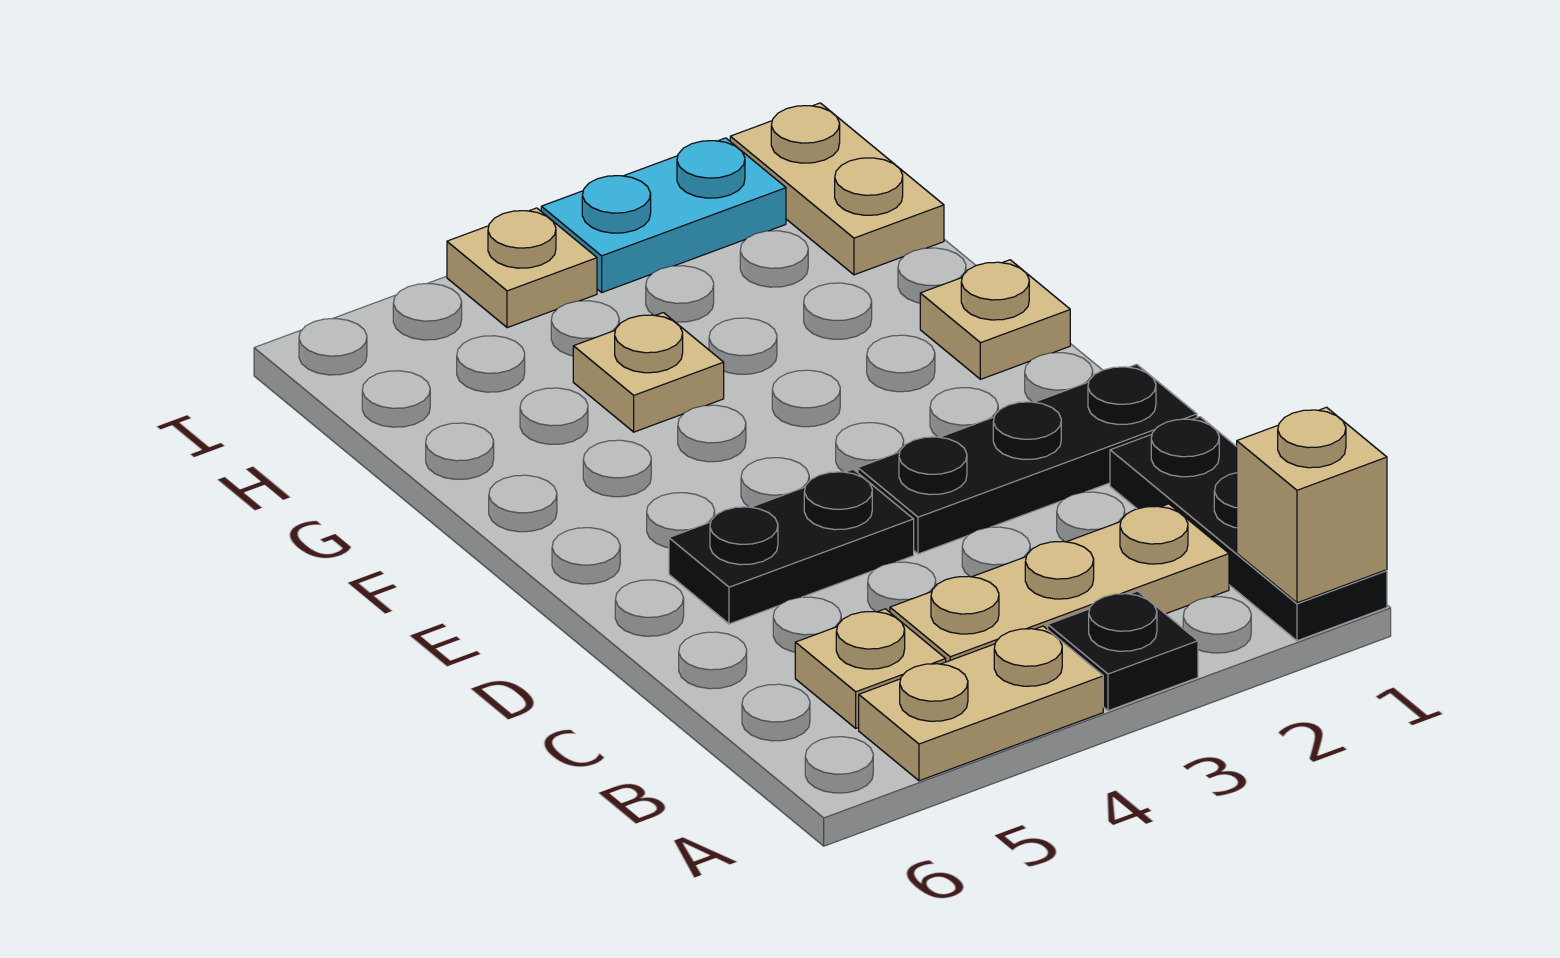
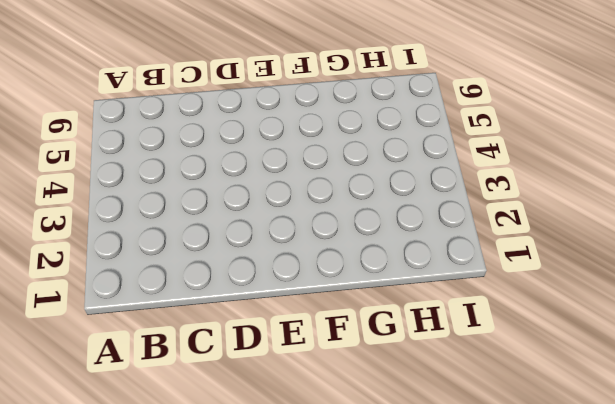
none -> black plate A1:C1 level 1
none -> black plate A3 level 1
none -> tan plate A4:A5 level 1

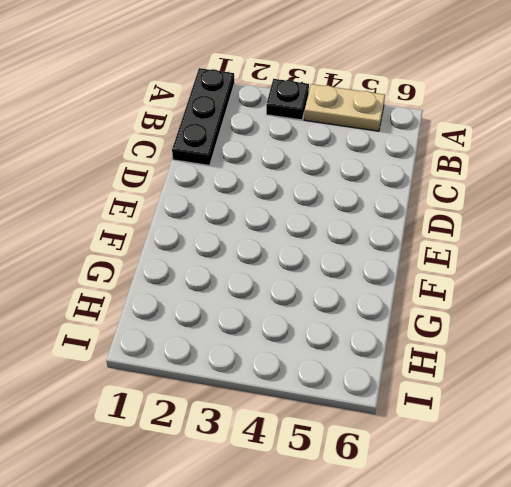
none -> tan plate B2:B4 level 1
none -> tan plate B5 level 1
none -> black plate D1:D3 level 1

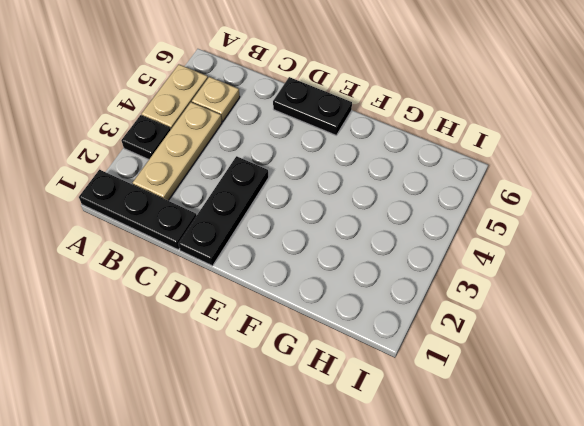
black plate D6:E6 level 1 -> black plate D4:D5 level 1
none -> tan plate F1 level 1
none -> tan plate G4 level 1
none -> tan plate H1:I1 level 1

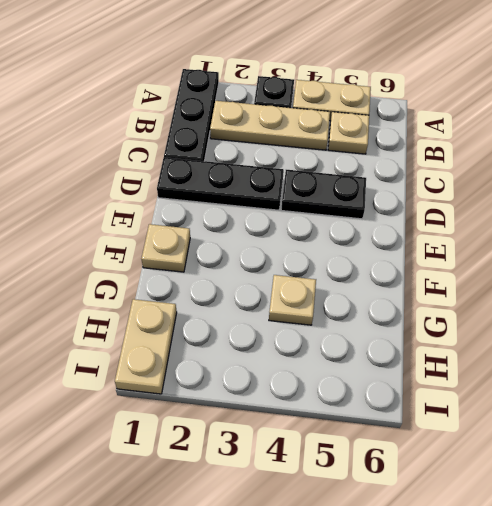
none -> cyan plate I2:I3 level 1
none -> tan plate I4 level 1
none -> tan brick A1 level 2

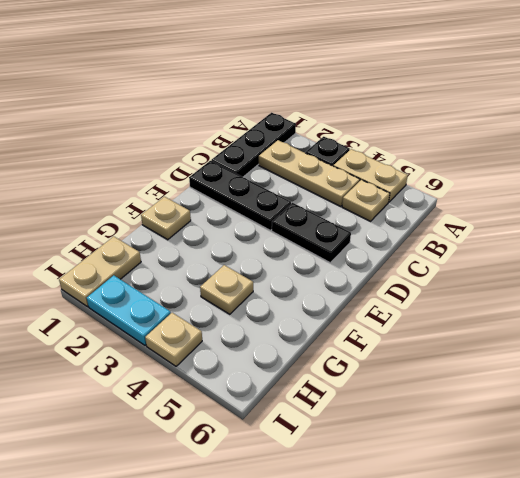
none -> tan brick A1 level 2

